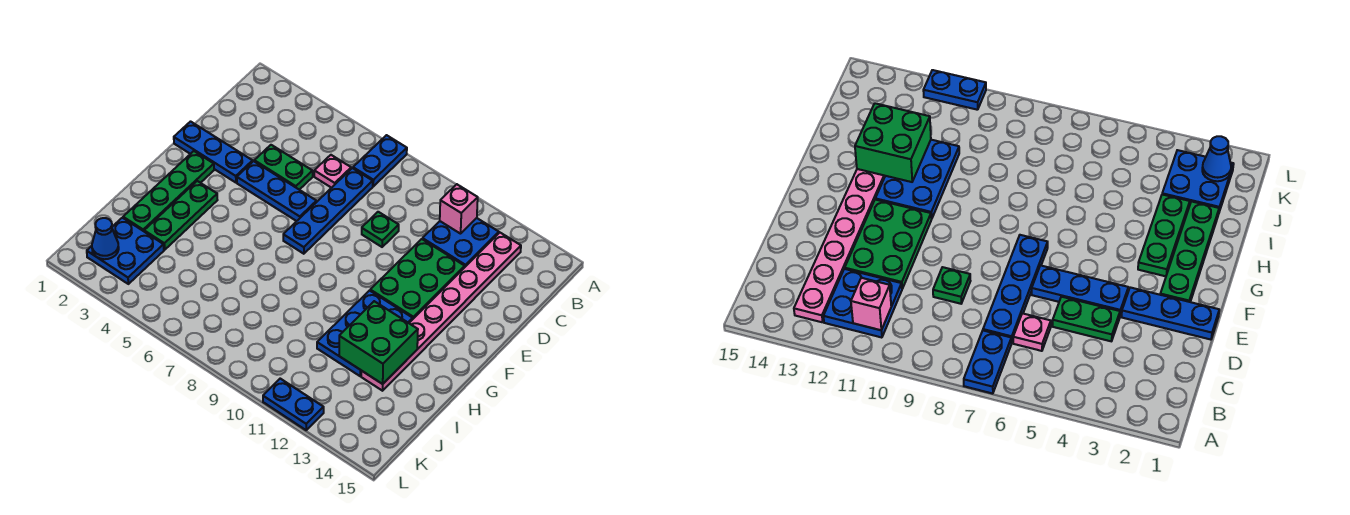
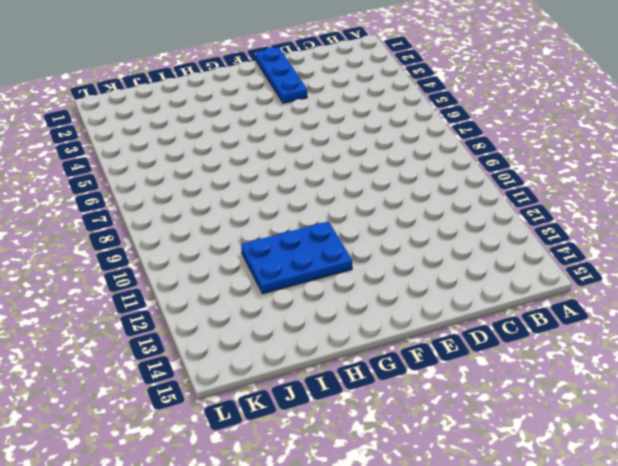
none -> blue plate A7:B7 level 1
none -> blue plate B11:C12 level 1
none -> pink plate B13:I13 level 1

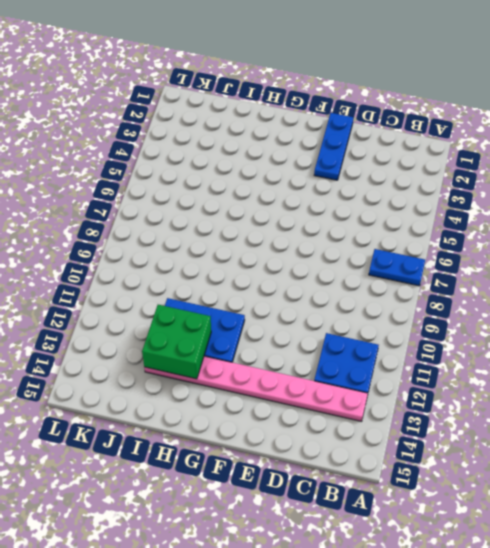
none -> pink plate C6 level 1
none -> blue plate C7:F7 level 1
none -> green plate D4:D5 level 1

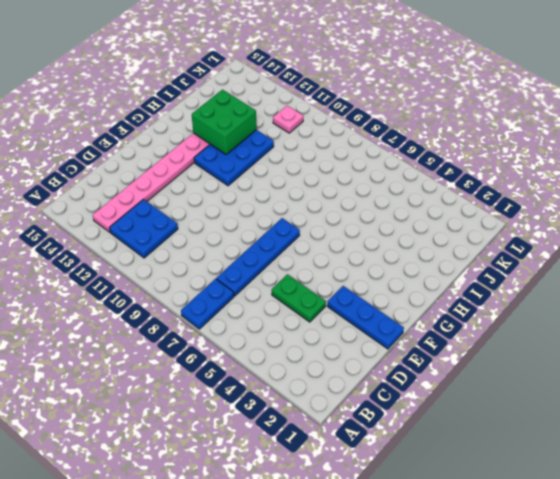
pink plate K11 level 1 -> pink plate C6 level 1
none -> green plate D9 level 1
none -> green plate D11:F12 level 1
none -> blue plate E4:E6 level 1

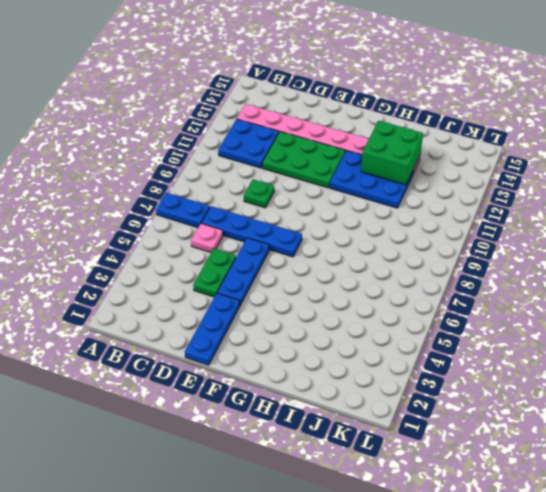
none -> green plate F2:I2 level 1
none -> green plate G3:I3 level 1
none -> blue plate J2:K3 level 1

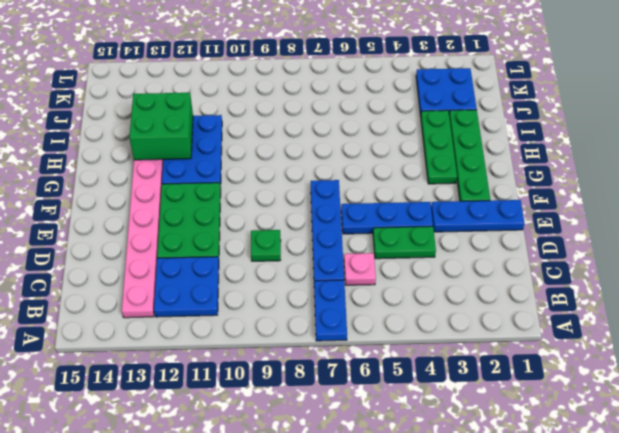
none -> blue plate L11:L12 level 1
none -> pink brick B11 level 2
none -> blue cone K2 level 2

